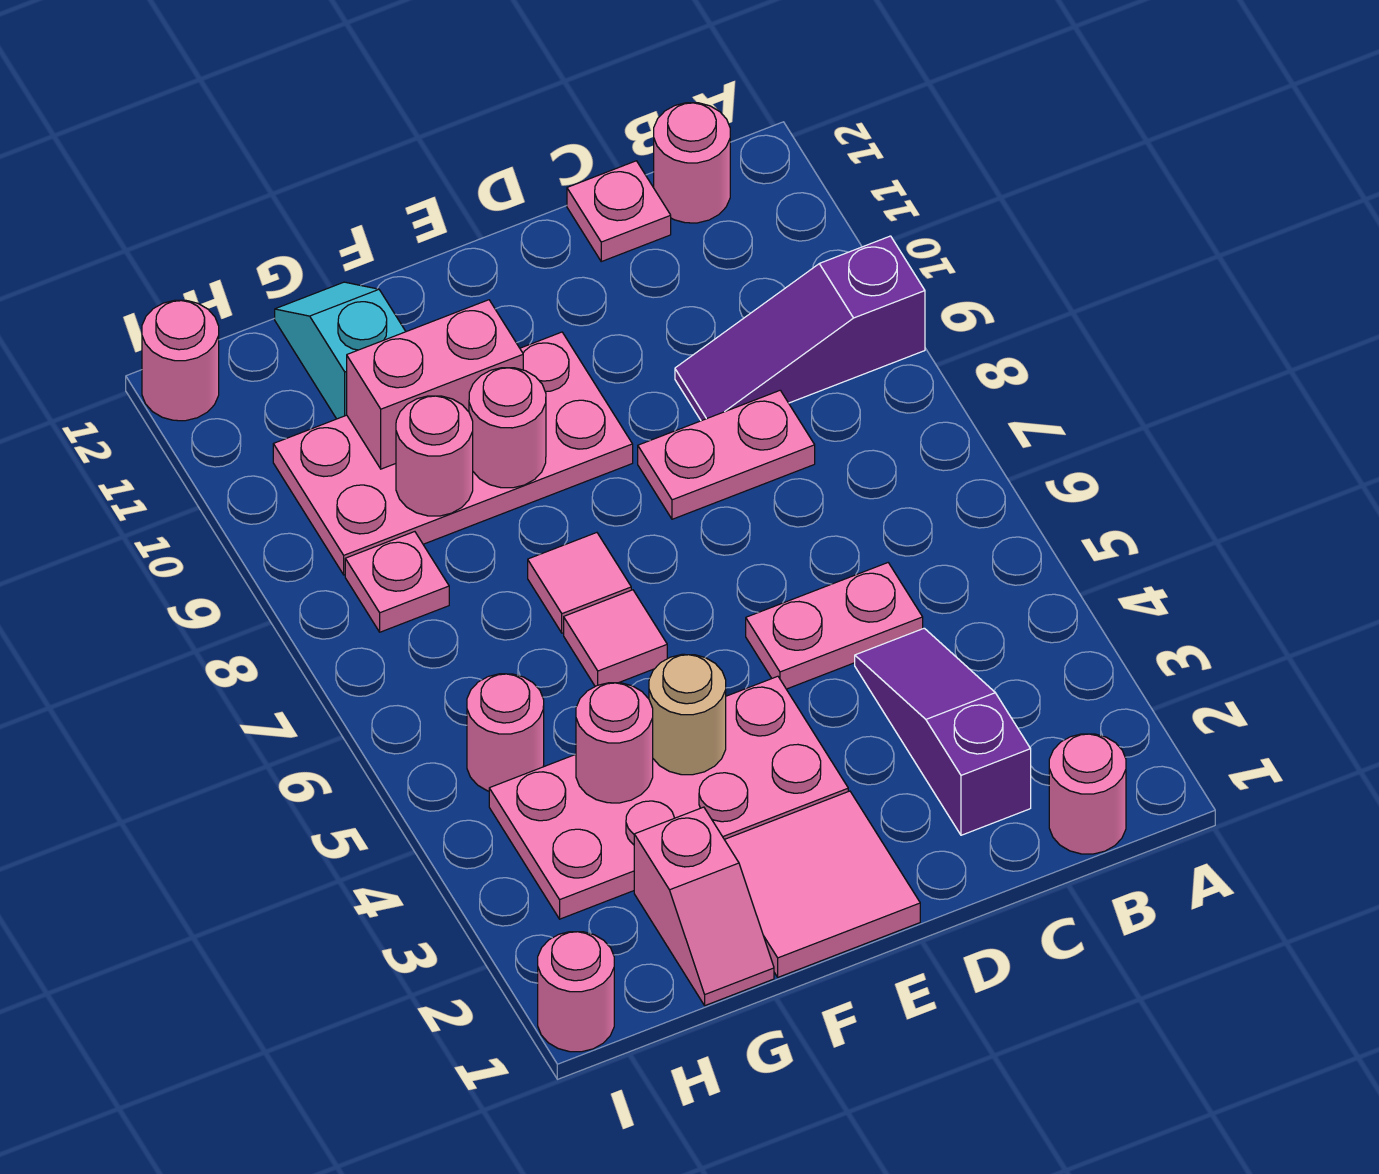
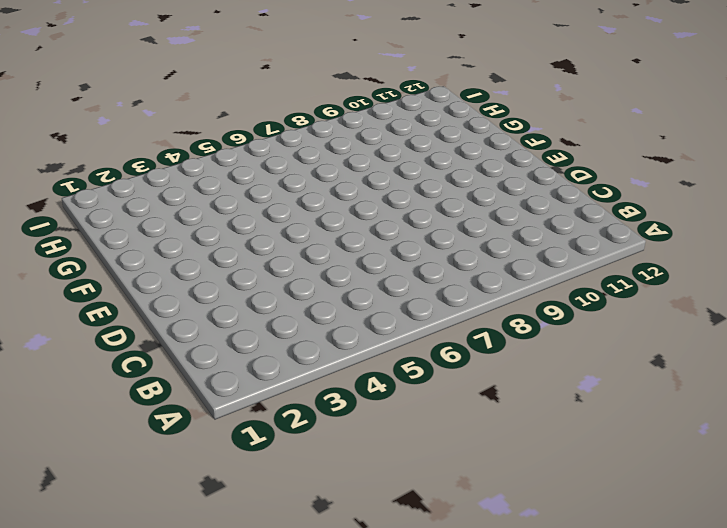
none -> purple slope A9:C9 level 1 top A
none -> pink round brick B1 level 1
none -> pink round brick B12 level 1

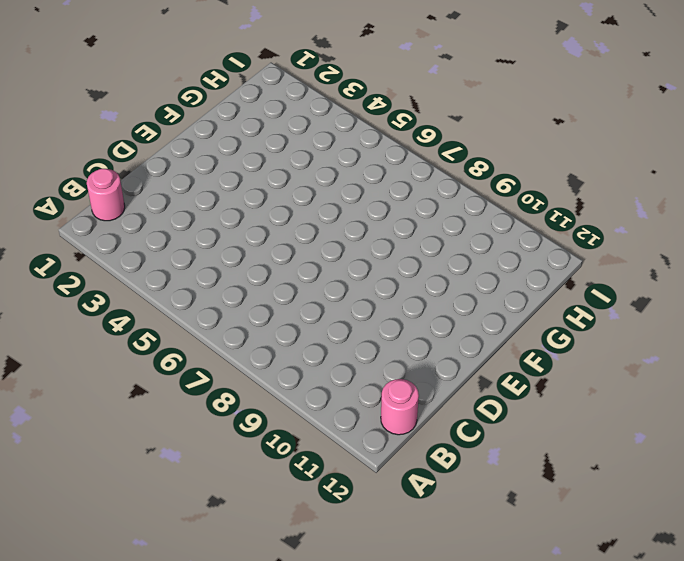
none -> purple slope A9:C9 level 1 top A
none -> purple slope C2:C4 level 1 top 2
none -> pink plate C5:D5 level 1

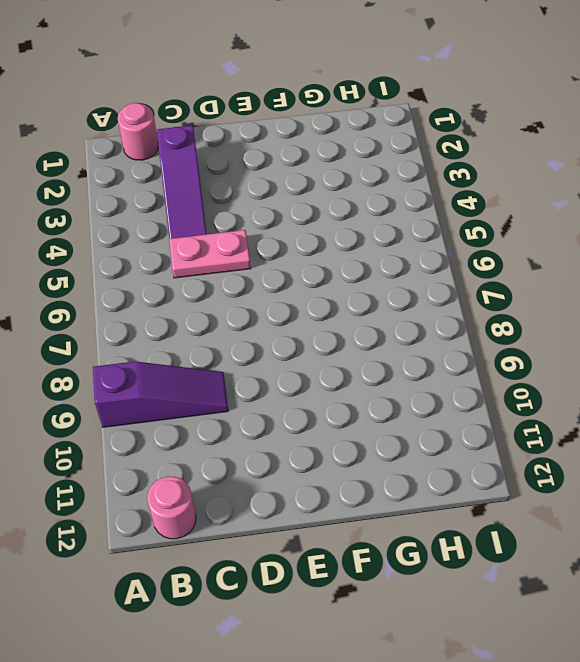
none -> pink plate C8:D8 level 1
none -> pink plate C12 level 1
none -> pink tile E1:F2 level 1

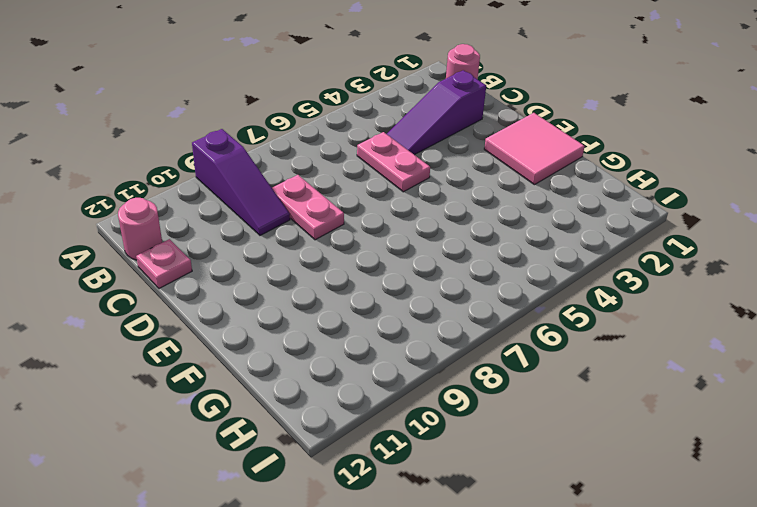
none -> pink plate E3:H4 level 1
none -> pink plate E9:H10 level 1
none -> pink tile F6 level 1

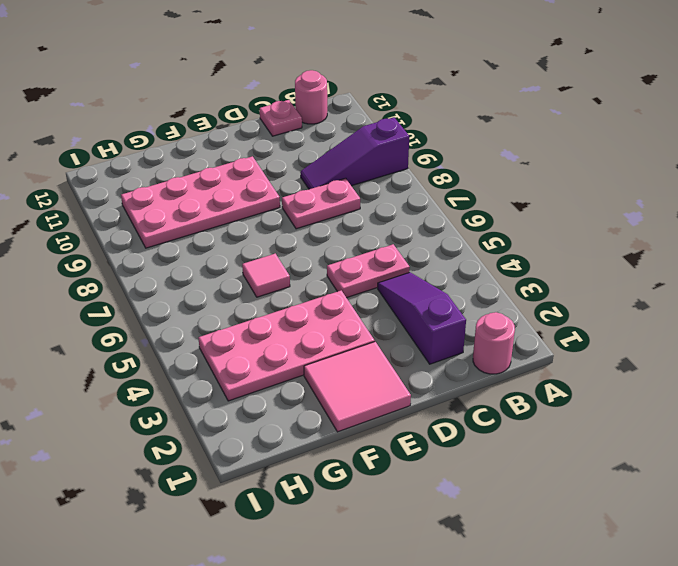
none -> pink tile F7 level 1
none -> pink slope G1:G2 level 1 top 2
none -> cyan slope G11:G12 level 1 top 11

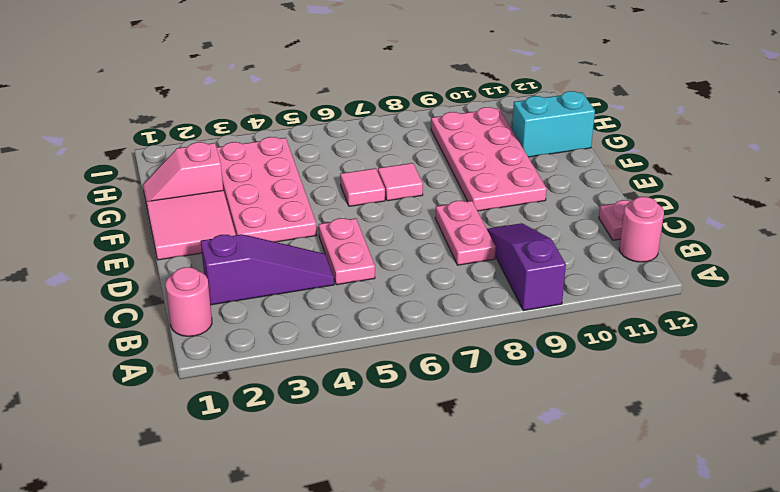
cyan brick G11:G12 level 1 -> cyan slope G11:G12 level 1 top 11
none -> pink round brick H5 level 1
none -> pink plate H8 level 1
none -> pink round brick I1 level 1

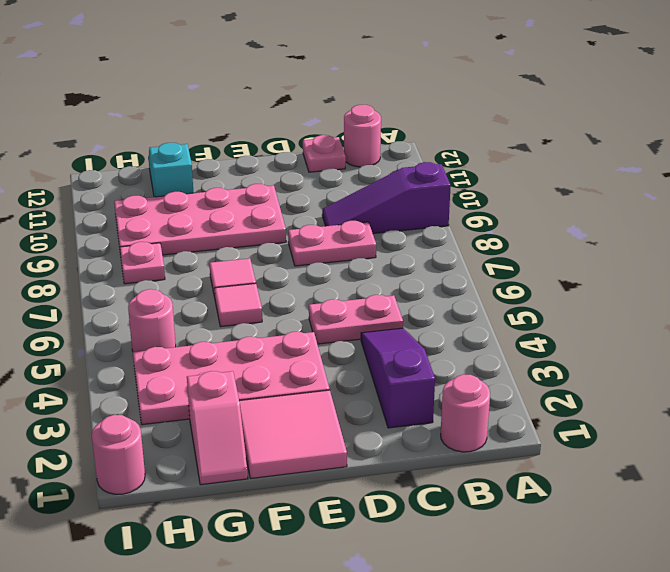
none -> pink round brick I12 level 1
none -> tan round brick F4 level 2
none -> pink round brick F9 level 2

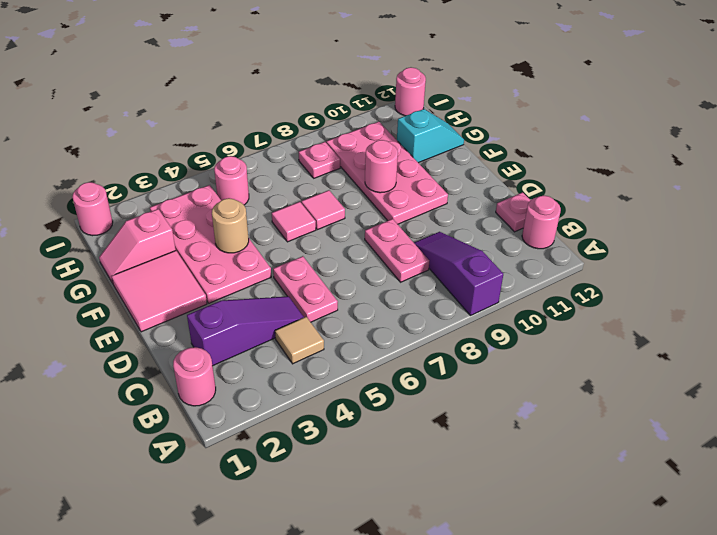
tan tile B4 level 1 -> none
none -> pink brick F10:G10 level 2
none -> pink round brick G4 level 2
none -> pink round brick G9 level 2

